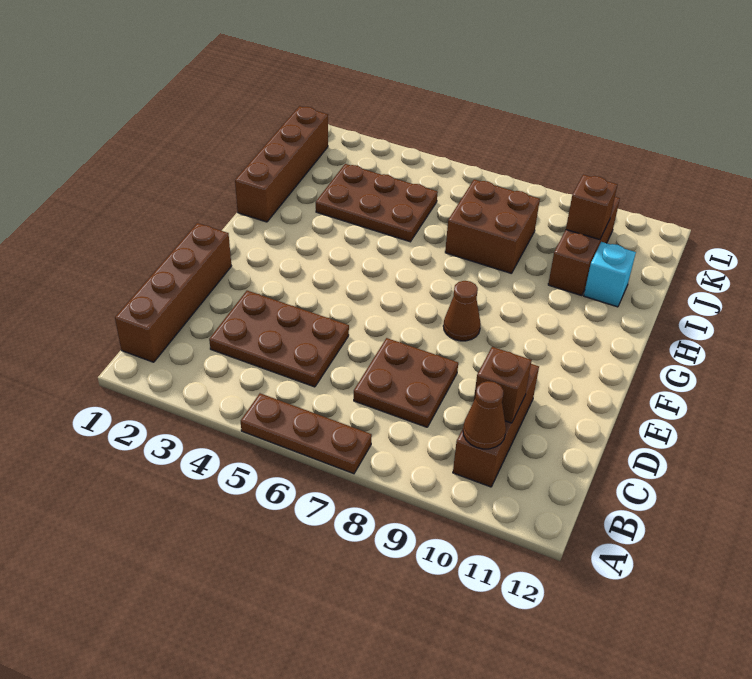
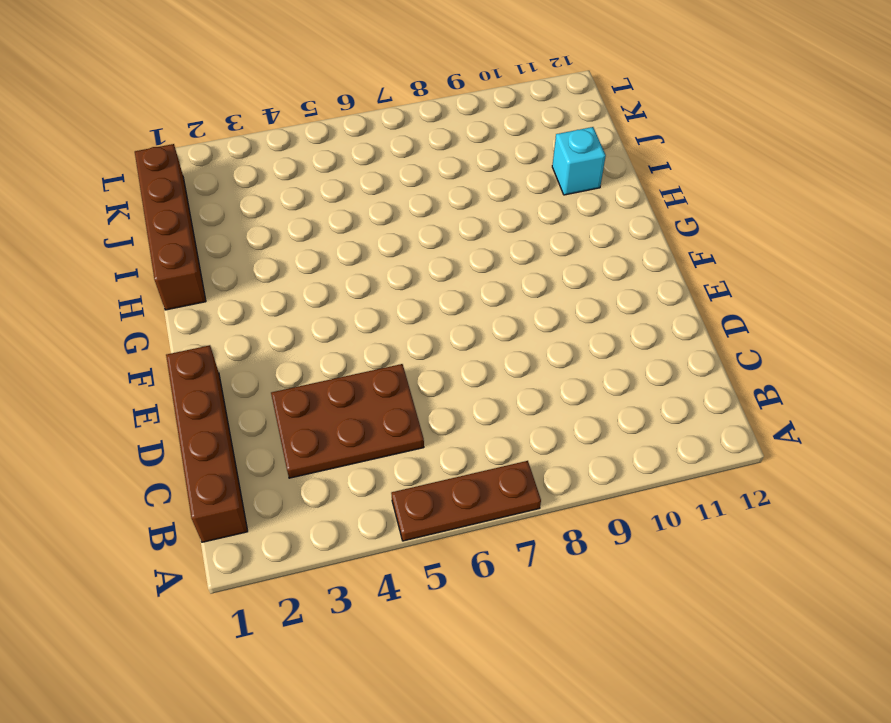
none -> brown brick B10:D10 level 1
none -> brown plate C7:D8 level 1
none -> brown cone F8 level 1

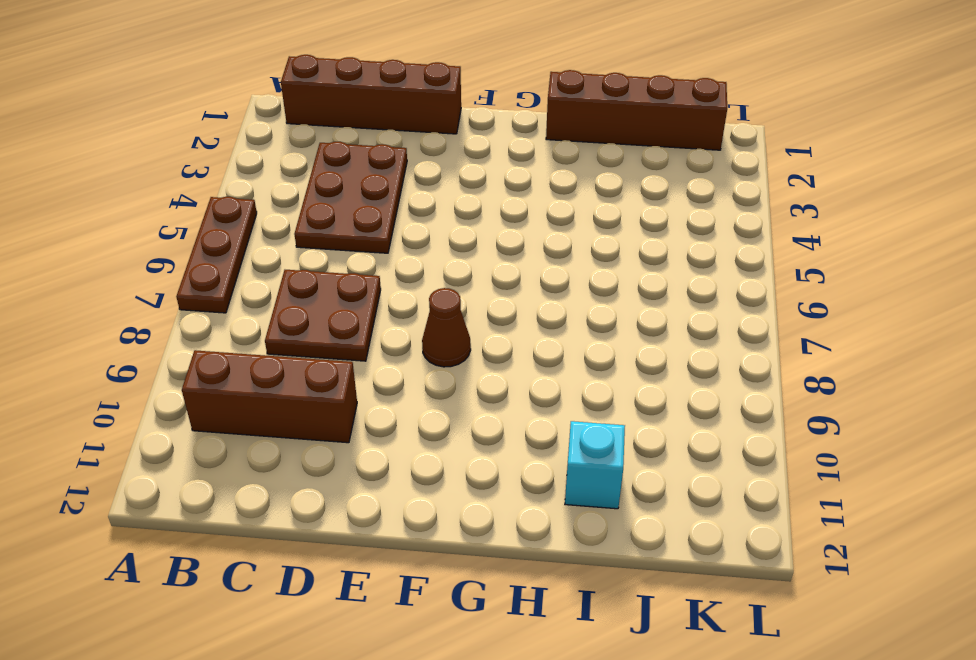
none -> brown plate I3:J5 level 1
none -> brown brick I7:J8 level 1
none -> brown brick I10:K10 level 1

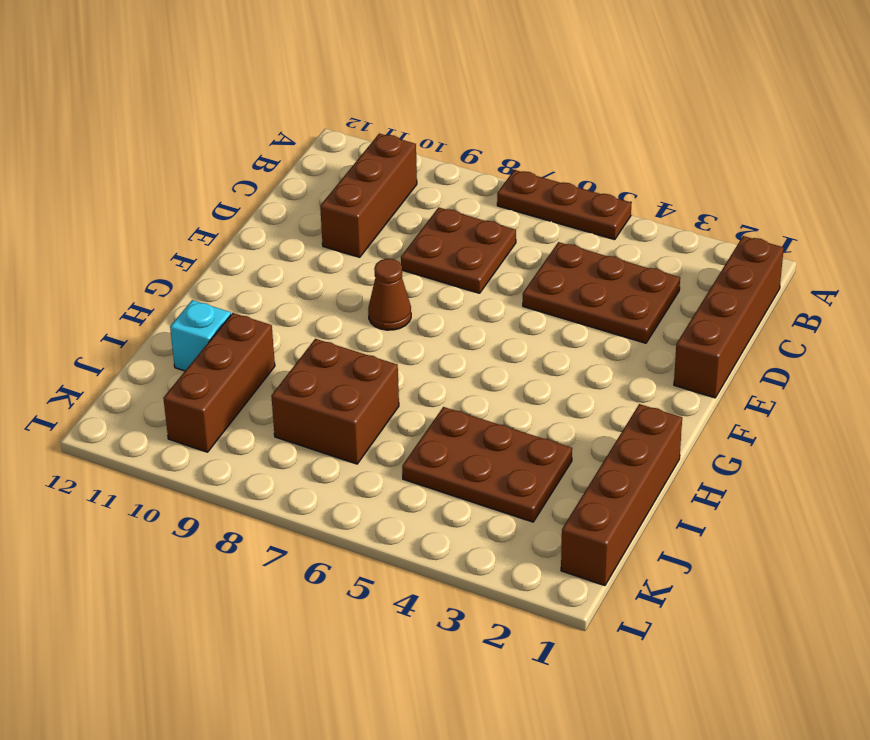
none -> brown cone B10 level 2
none -> brown brick C10 level 2
none -> brown brick J10 level 2

